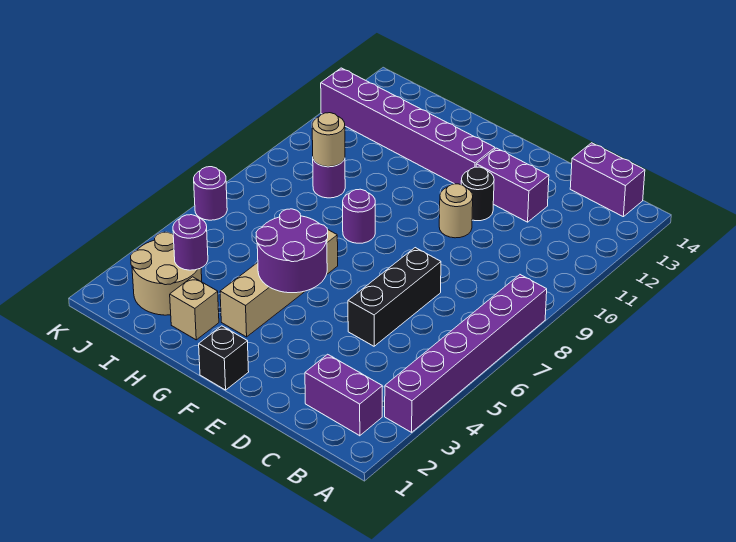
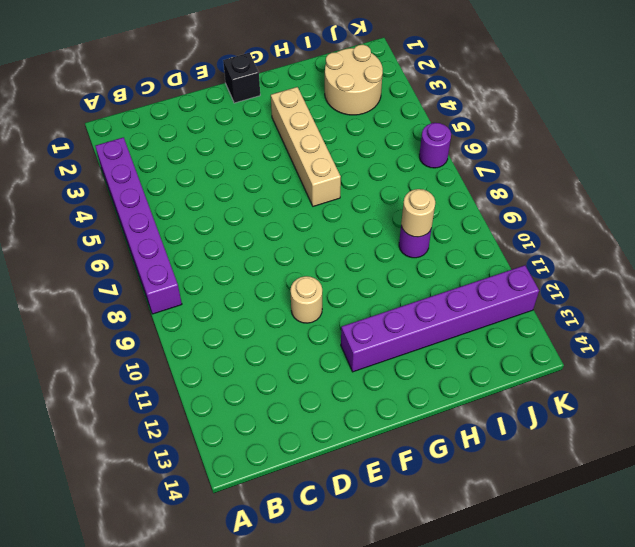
none -> purple brick B2:C2 level 1
none -> purple brick B14:C14 level 1
none -> black brick D5:D7 level 1

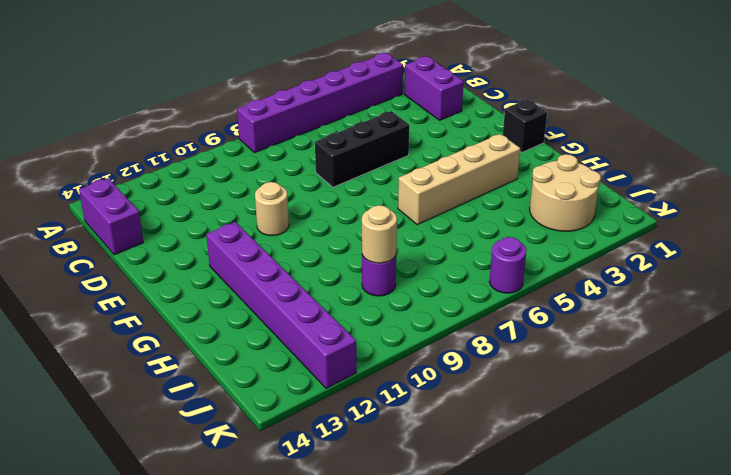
none -> purple brick D12:E12 level 1
none -> black round brick E11 level 1
none -> purple round brick G8 level 1

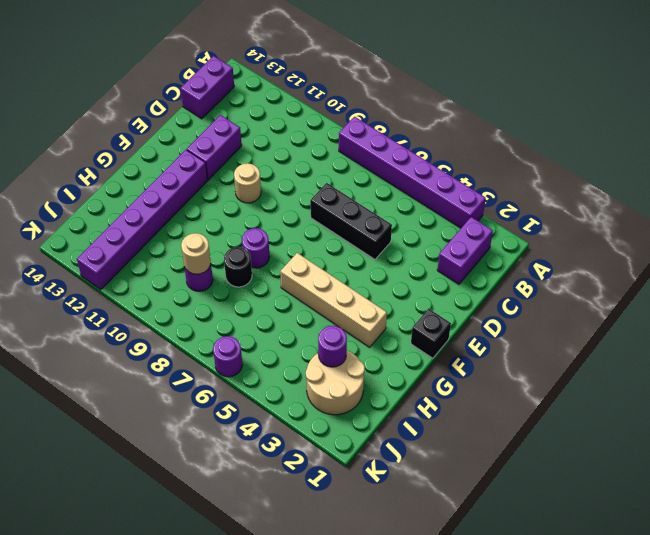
black round brick H8 level 1 -> black round brick E11 level 1
none -> tan brick H2 level 1
none -> purple round brick F4:G5 level 2

